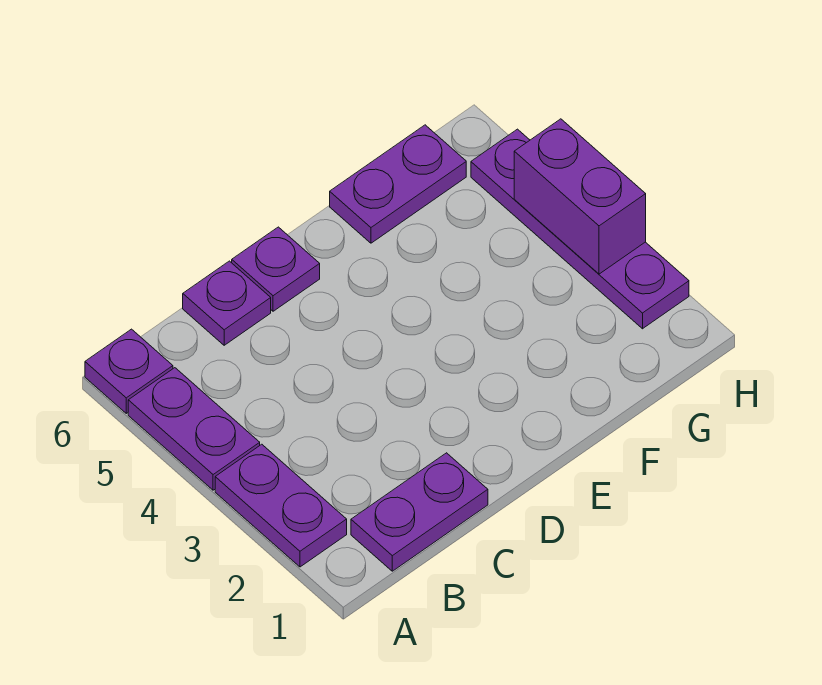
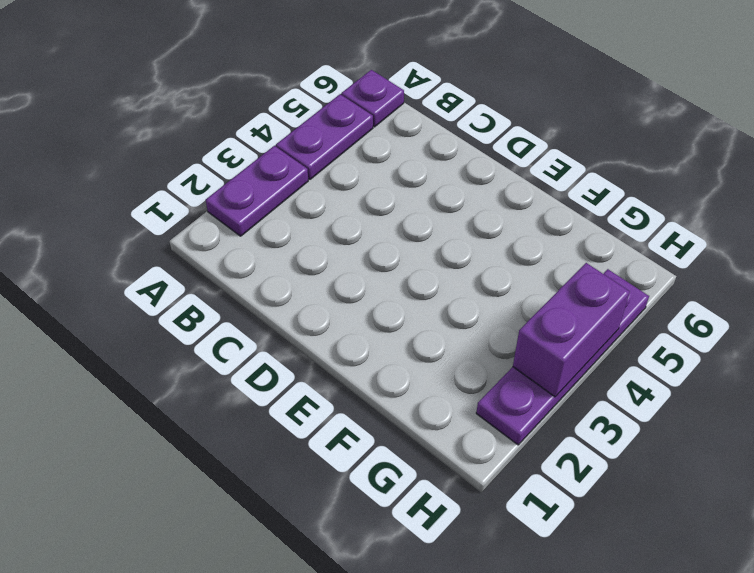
none -> purple plate B1:C1 level 1
none -> purple plate C6 level 1

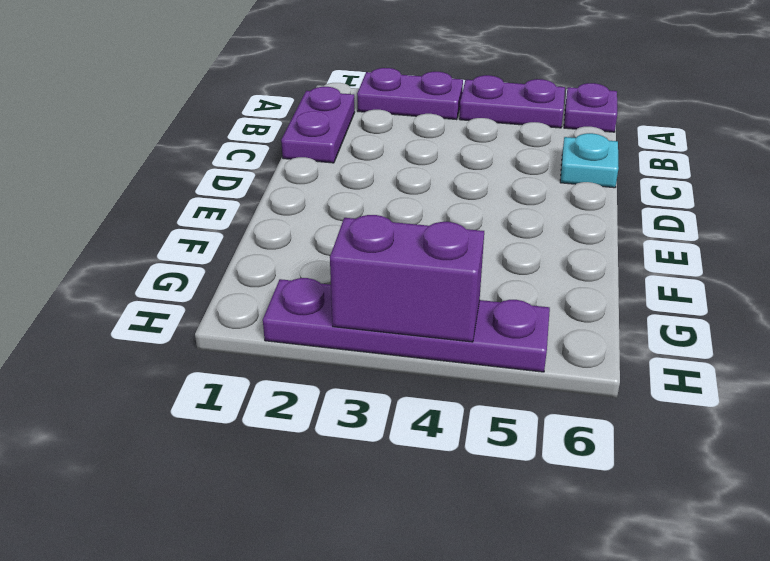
cyan plate C6 level 1 -> purple plate C6 level 1
none -> purple plate D6 level 1
none -> purple plate F6:G6 level 1

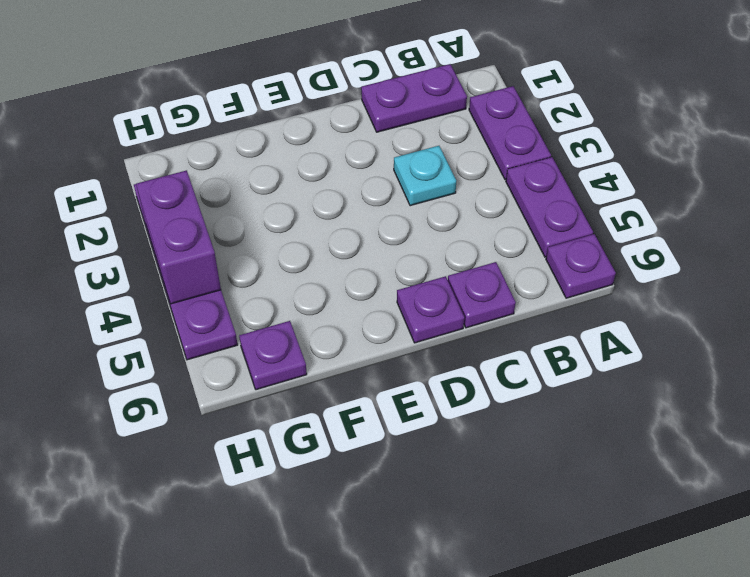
cyan plate C3 level 1 -> none
purple plate G6 level 1 -> purple plate F6:G6 level 1

